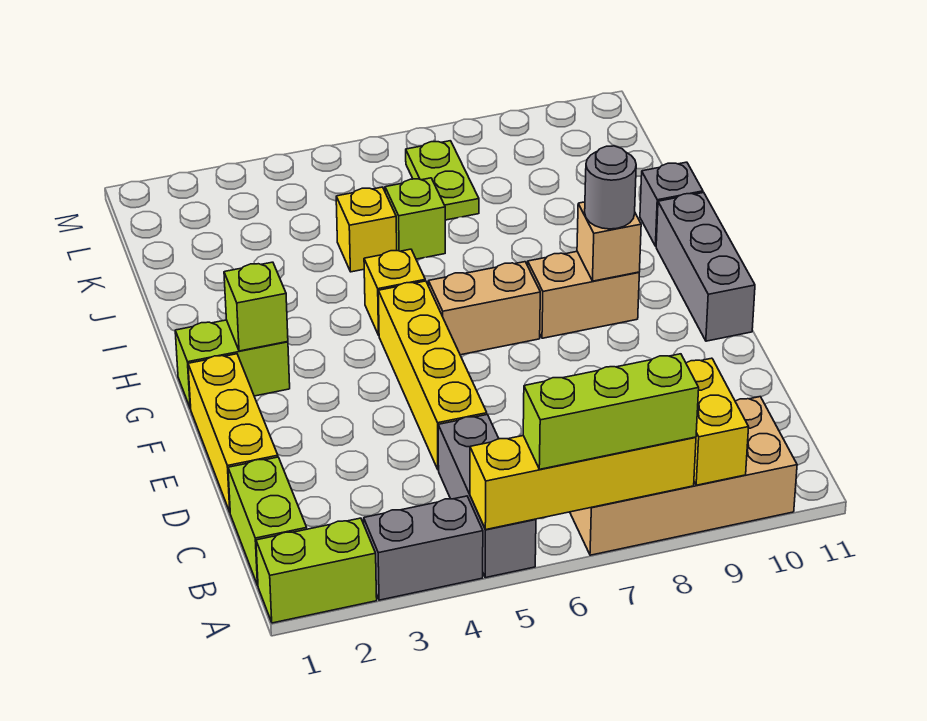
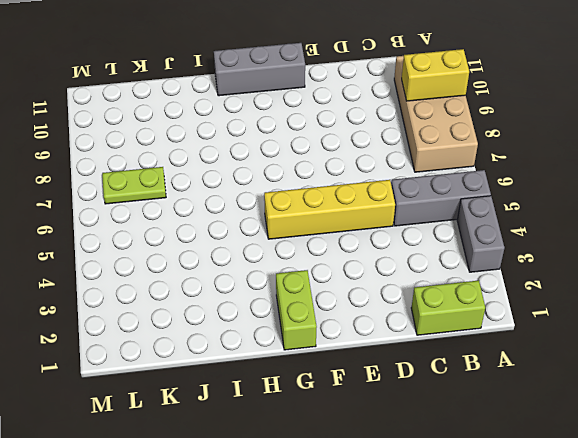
none -> lime brick A1:A2 level 1
none -> yellow brick D1:F1 level 1
none -> tan brick G6:G7 level 1

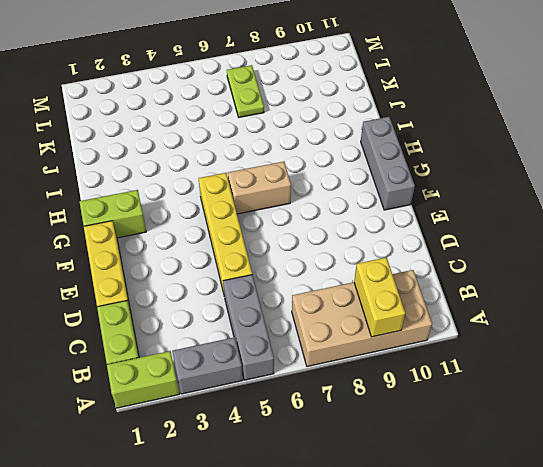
none -> tan brick G8:G9 level 1
none -> yellow brick H5 level 1
none -> grey brick I11 level 1

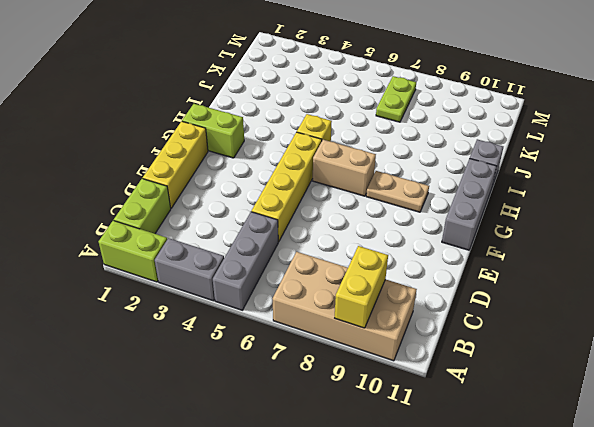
tan plate G8:G9 level 1 -> tan brick G8:G9 level 1
none -> yellow brick J5 level 1
none -> lime brick J6 level 1
none -> yellow brick A5:A8 level 2

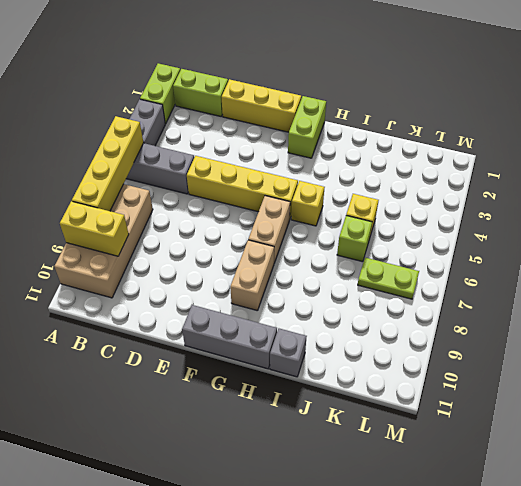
none -> lime brick G2 level 2
none -> tan brick G9 level 2
none -> lime brick A6:A8 level 3

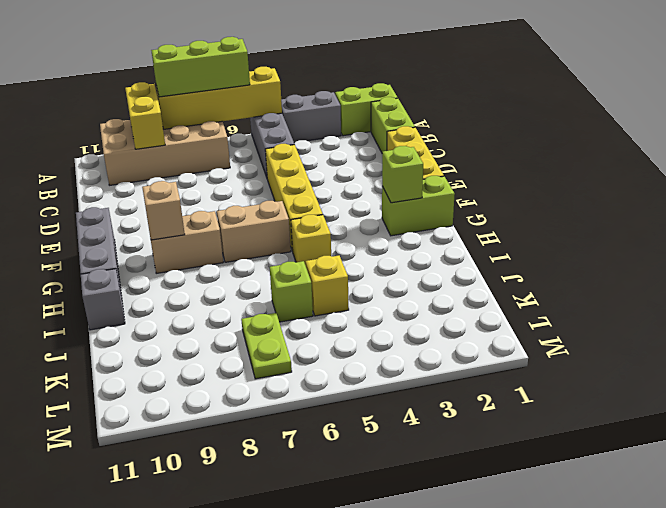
none -> grey round brick G9 level 3

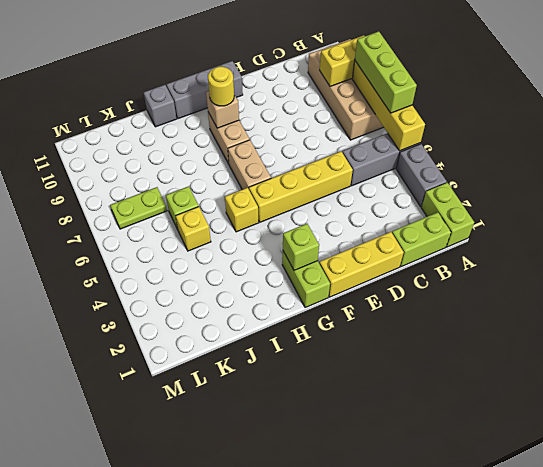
yellow round brick G9 level 3 -> grey round brick G9 level 3

